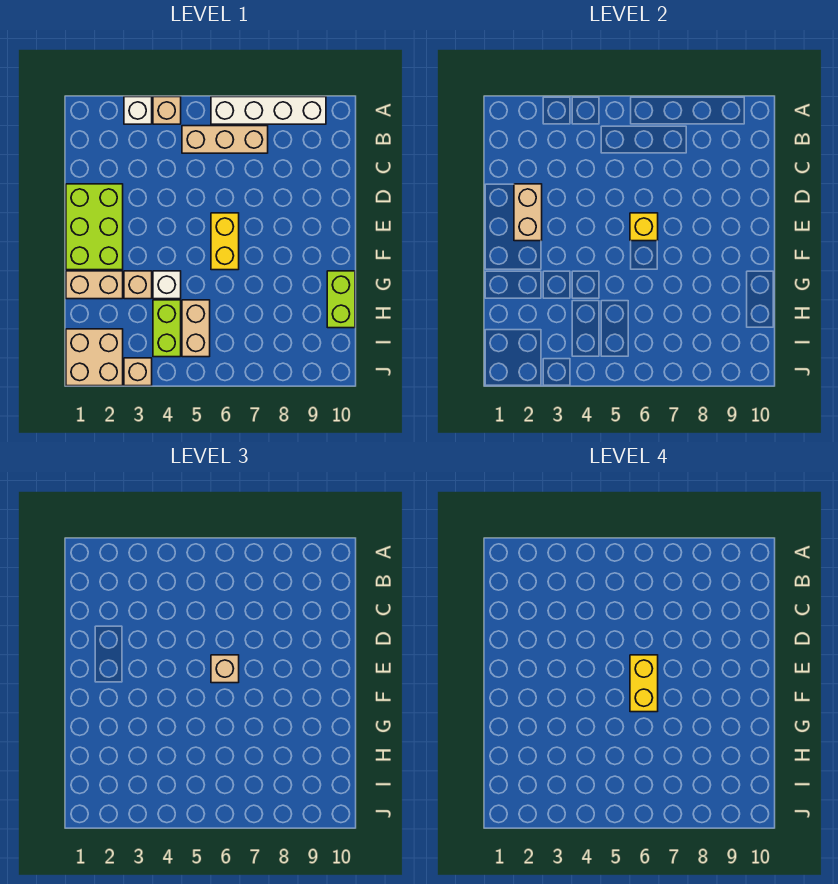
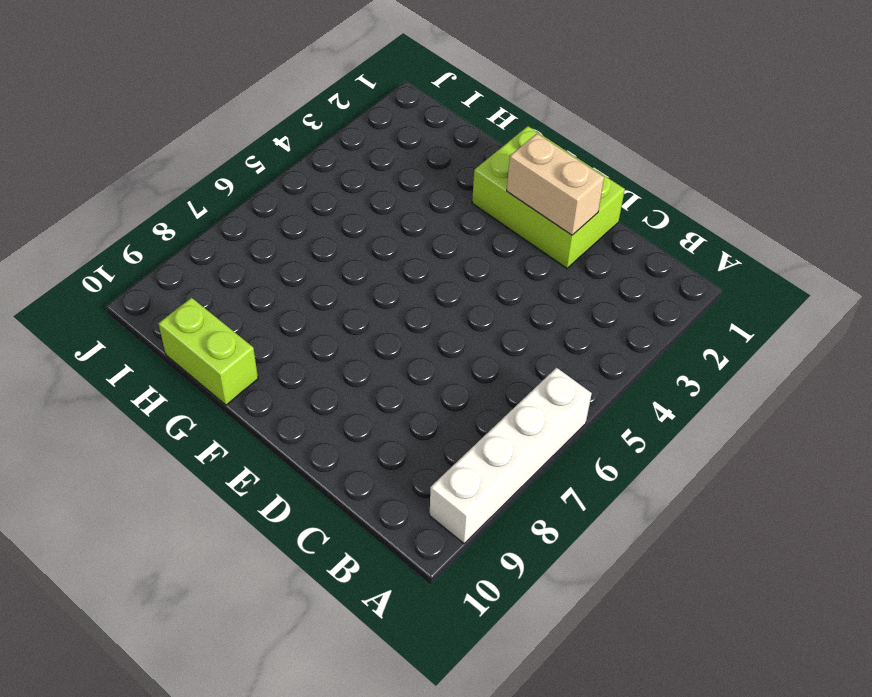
none -> white brick A3 level 1
none -> tan brick A4 level 1
none -> tan brick B5:B7 level 1

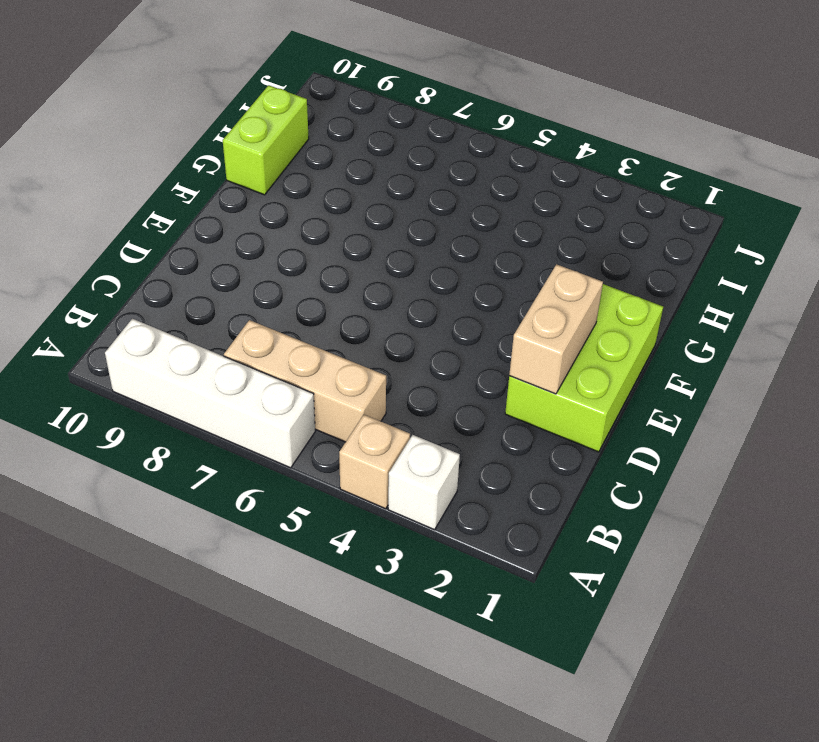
none -> yellow brick E6:F6 level 1
none -> tan brick G1:G2 level 1
none -> tan brick G3 level 1

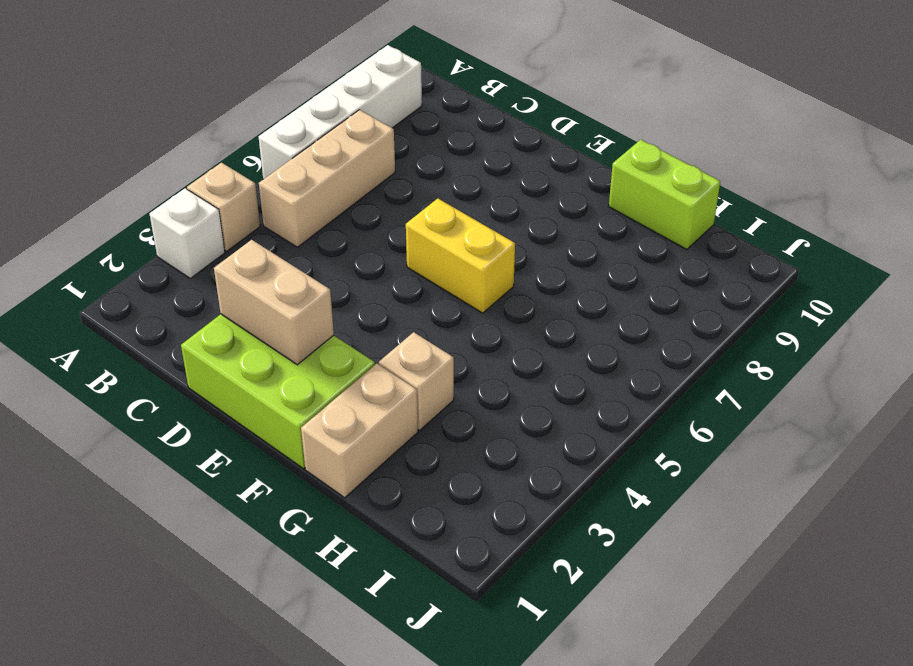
none -> white brick G4 level 1
none -> lime brick H4:I4 level 1
none -> tan brick H5:I5 level 1

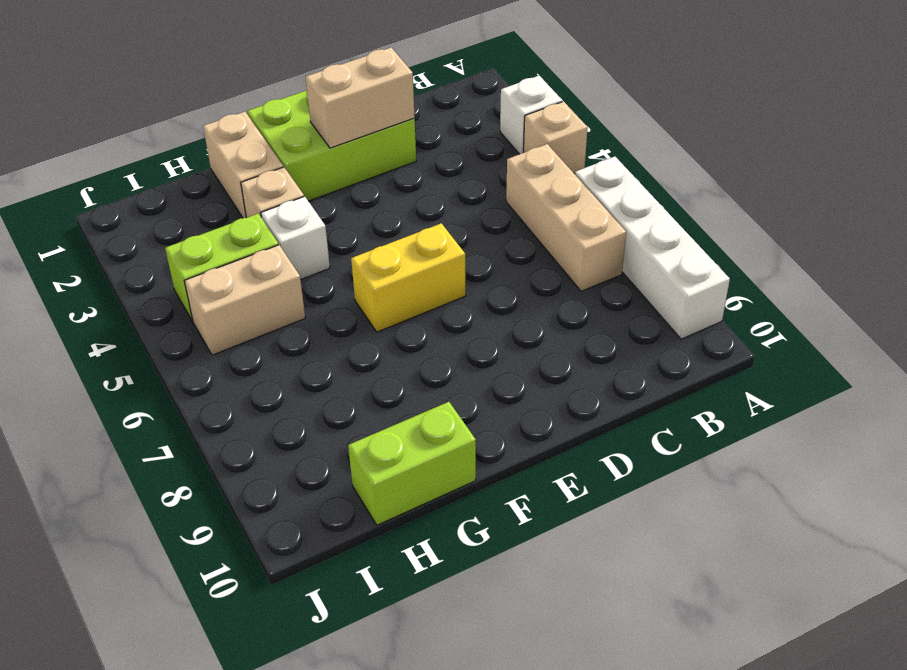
none -> tan brick I1:J2 level 1
none -> tan brick J3 level 1
none -> yellow brick E6 level 2

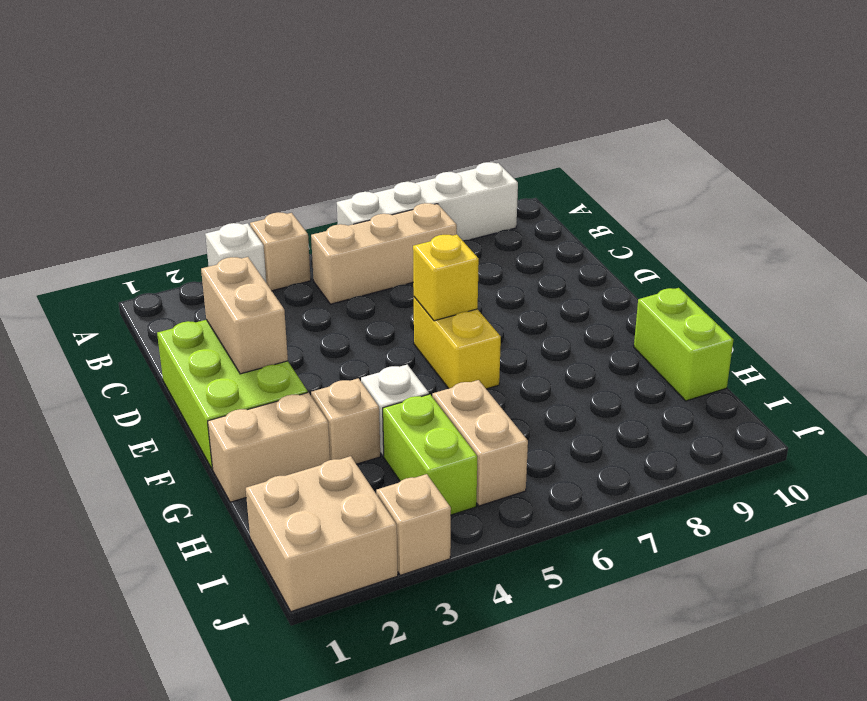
none -> tan brick E6 level 3
none -> yellow brick E6:F6 level 4

